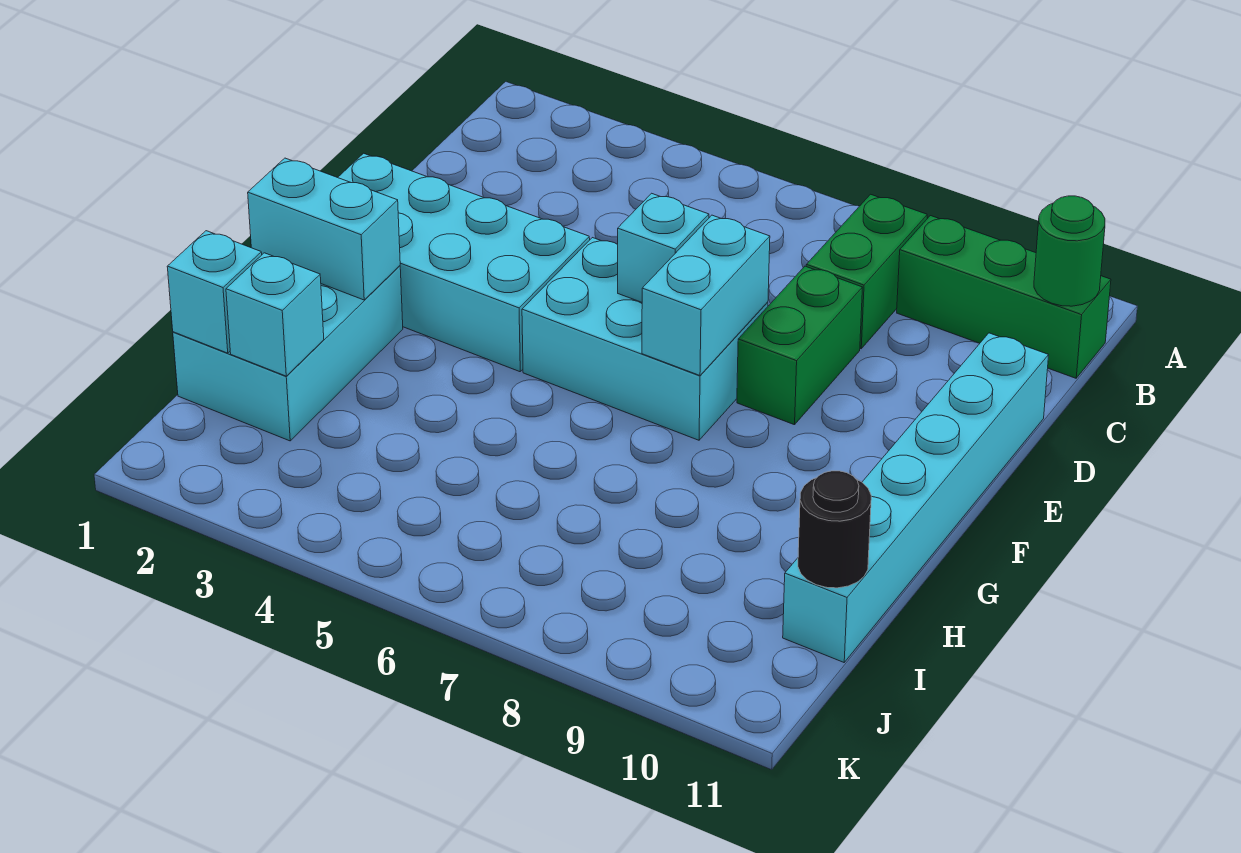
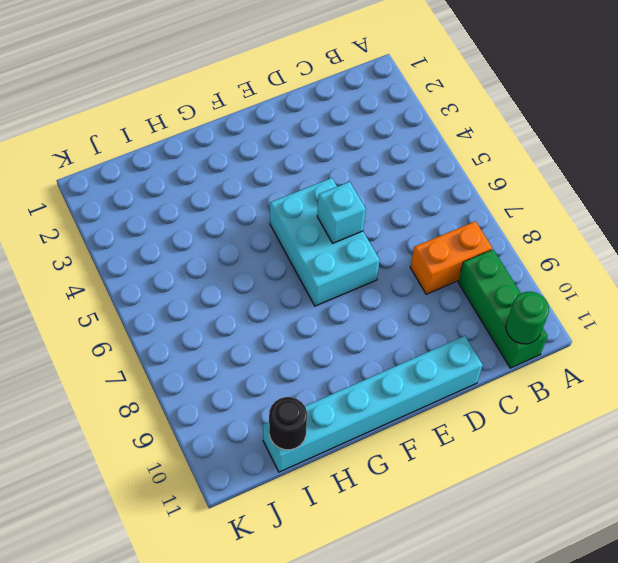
orange brick B8:C8 level 1 -> green brick B8:C8 level 1
none -> green brick D8:E8 level 1
none -> cyan brick E1:F4 level 1
none -> cyan brick G1:I2 level 1

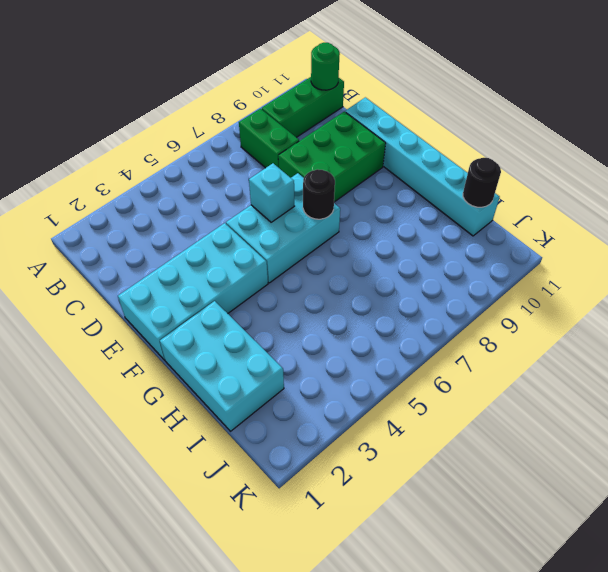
green brick D8:E10 level 1 -> green brick D8:E8 level 1
black round brick F7 level 2 -> cyan brick E7:F7 level 2
none -> cyan brick G1:G2 level 2
none -> cyan brick I1 level 2
none -> cyan brick I2 level 2

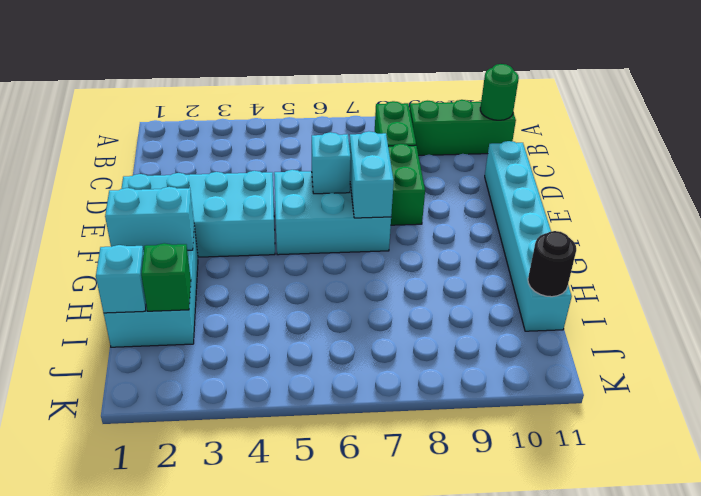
green brick I2 level 2 -> cyan brick I2 level 2

